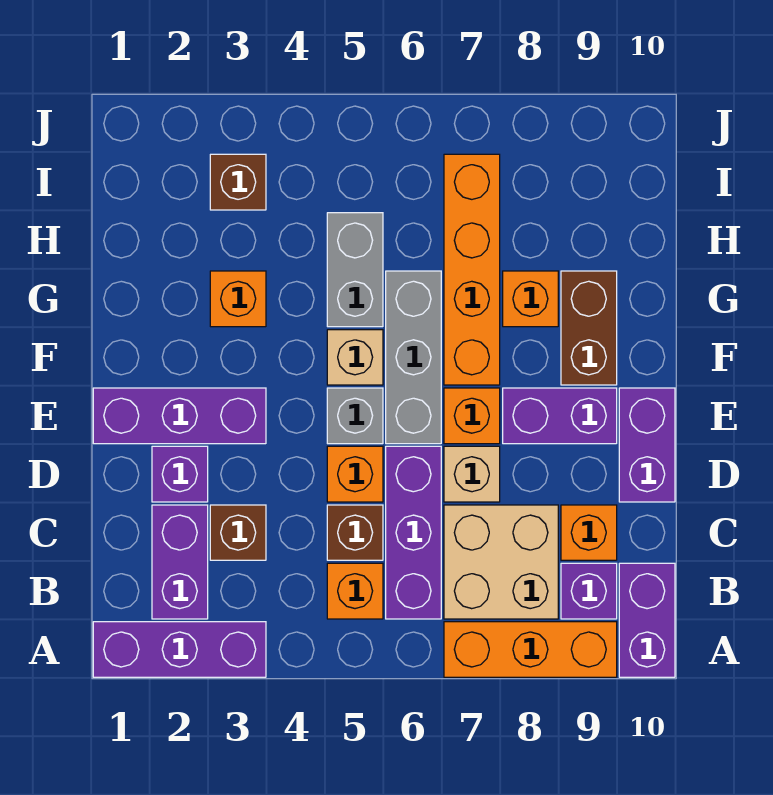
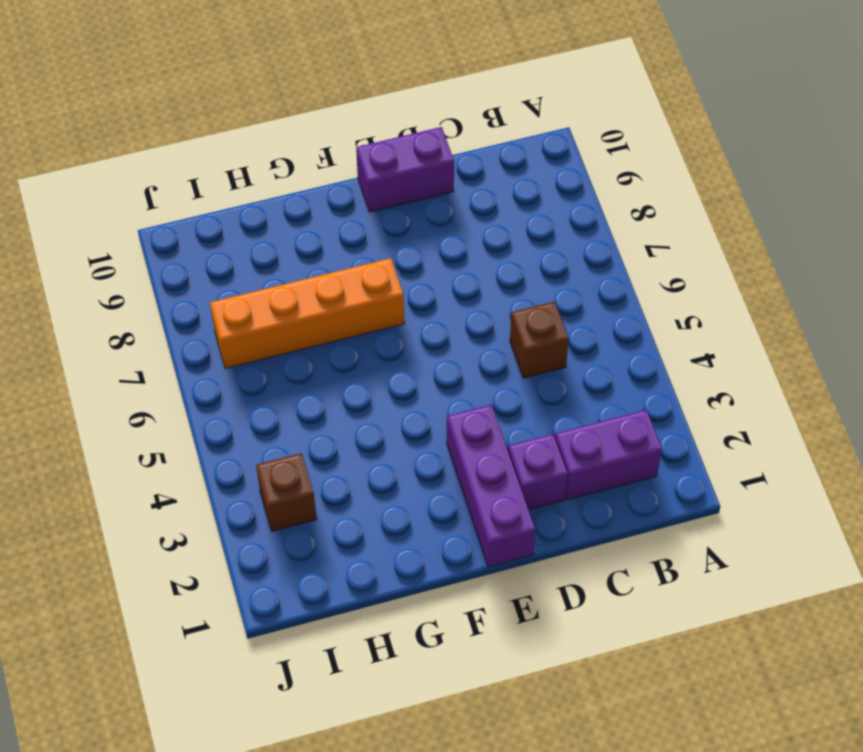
none -> purple brick A1:A3 level 1
none -> orange brick A7:A9 level 1
none -> purple brick A10:B10 level 1

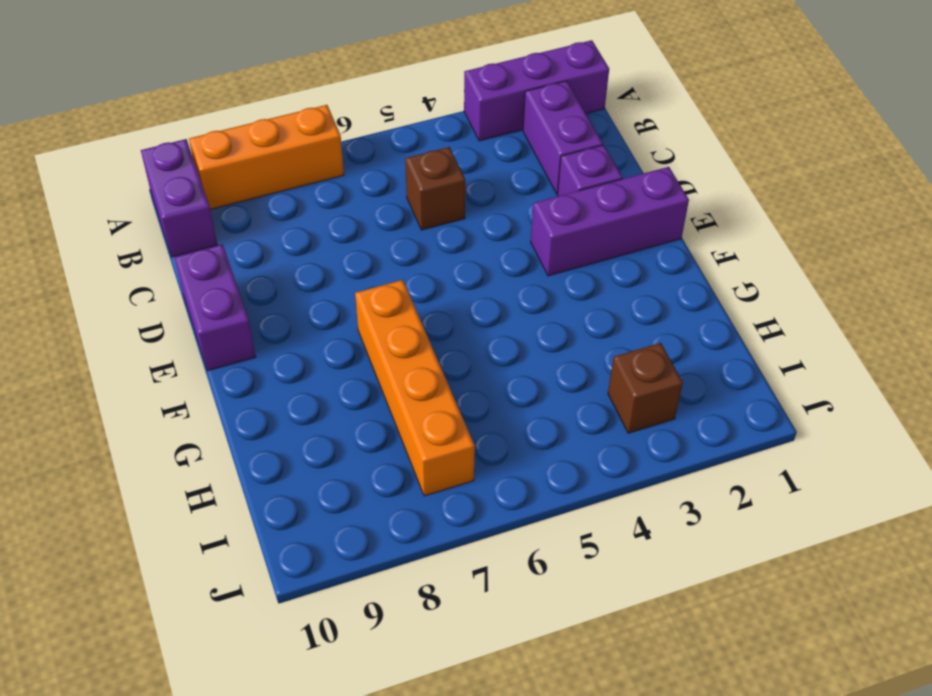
none -> orange brick B5 level 1
none -> purple brick B6:D6 level 1
none -> tan brick B7:C8 level 1

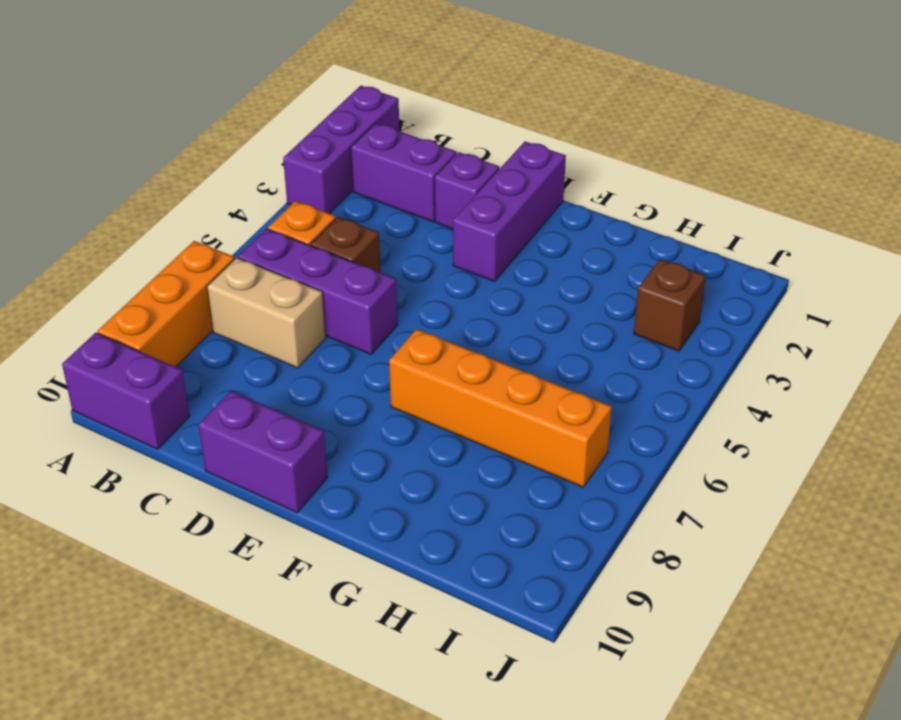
tan brick B7:C7 level 1 -> tan brick B7:C8 level 1
none -> purple brick B9 level 1
none -> brown brick C3 level 1
none -> orange brick C9 level 1

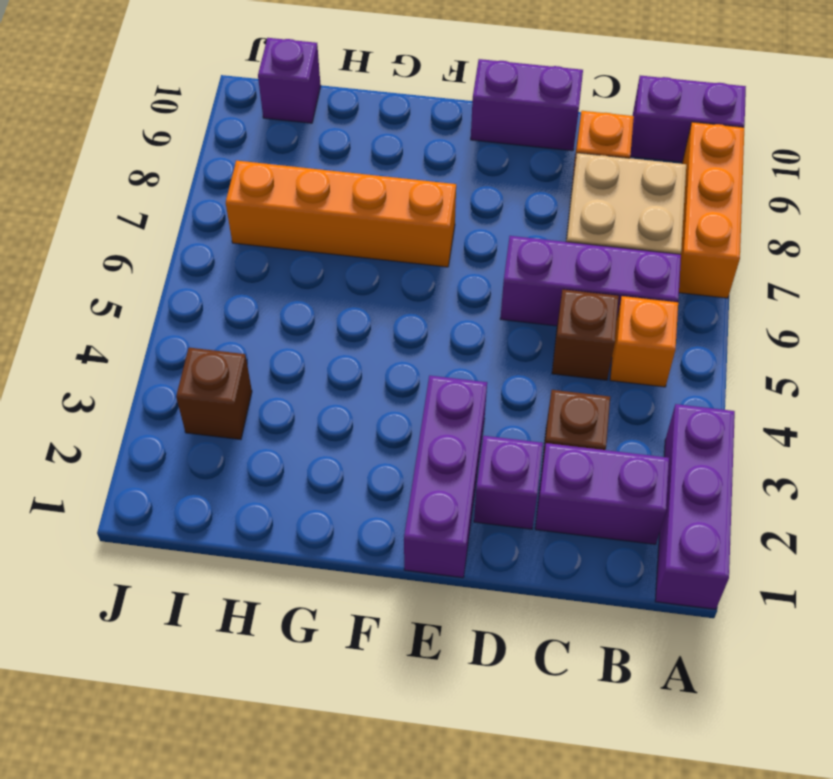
purple brick I10 level 1 -> purple brick B9 level 1
none -> orange brick D5 level 1
none -> tan brick D7 level 1
none -> grey brick E5 level 1

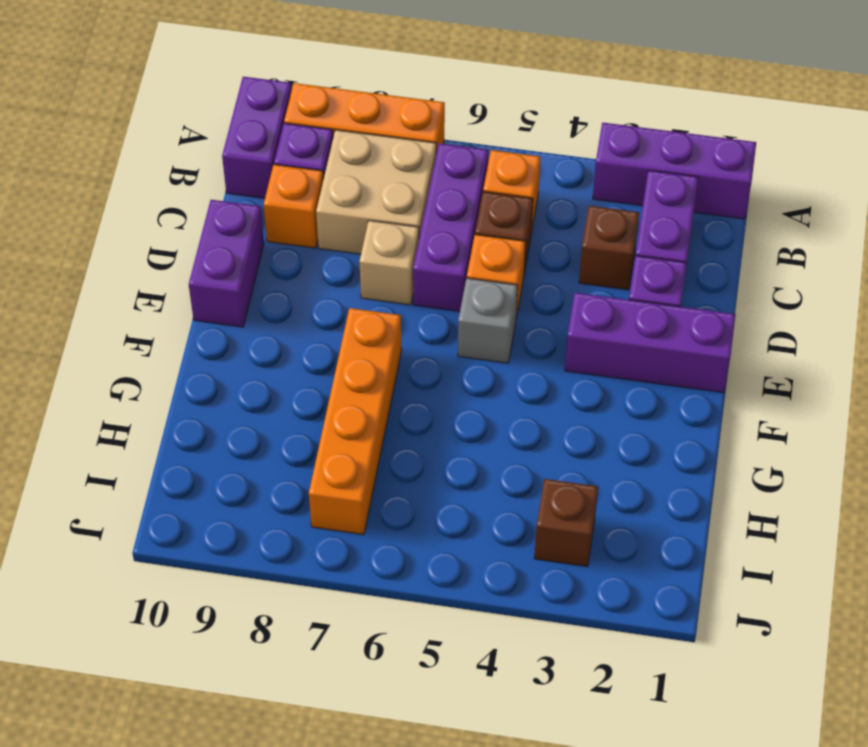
none -> grey brick E6:G6 level 1
none -> orange brick E7 level 1
none -> purple brick E8:E9 level 1

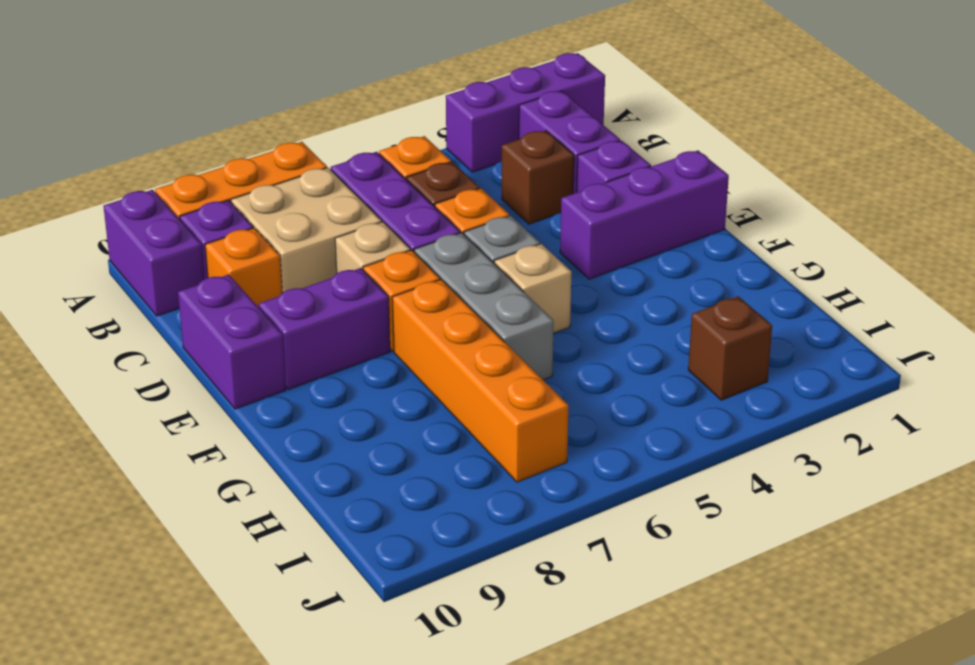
none -> brown brick F9:G9 level 1
none -> orange brick G3 level 1
none -> grey brick G5:H5 level 1

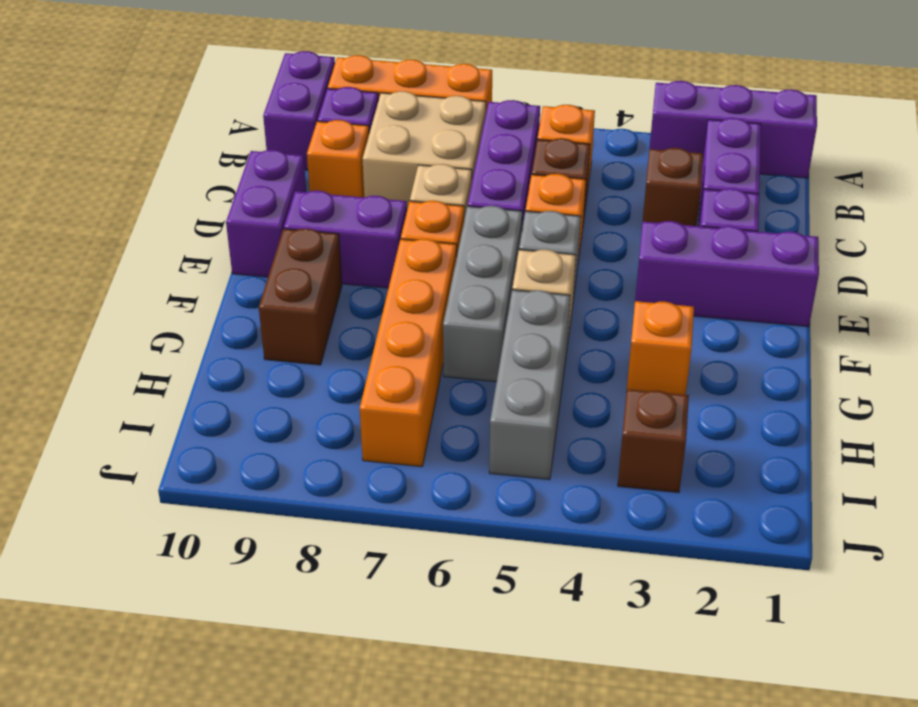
grey brick G5:I5 level 1 -> grey brick G5:H5 level 1
none -> orange brick G8 level 1

